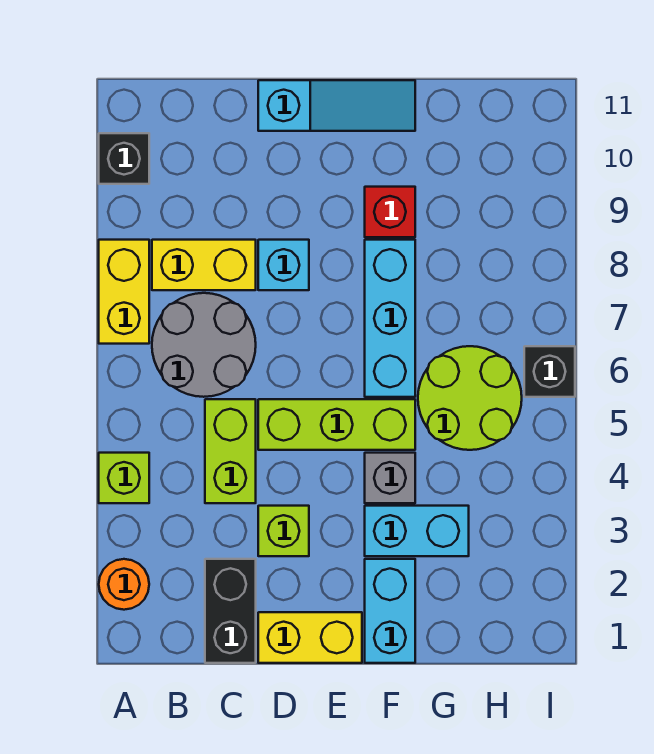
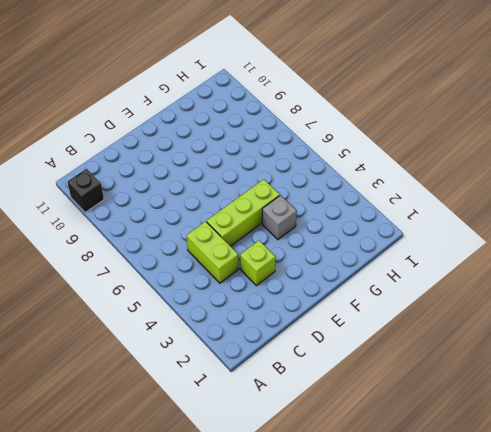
none -> orange round brick A2 level 1
none -> lime brick A4 level 1
none -> yellow brick A7:A8 level 1

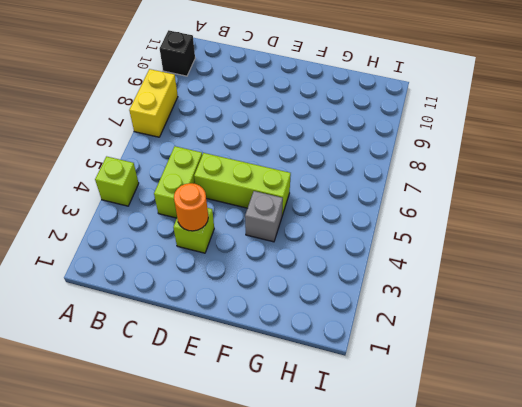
orange round brick D3 level 2 -> orange round brick A2 level 1
none -> grey round brick B6:C7 level 1
none -> yellow brick B8:C8 level 1
none -> black brick C1:C2 level 1

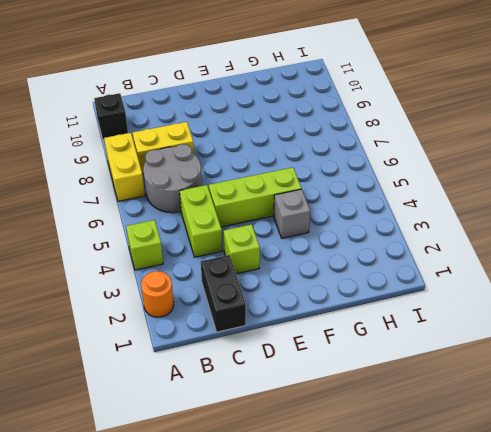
none -> yellow brick D1:E1 level 1
none -> cyan brick D8 level 1
none -> cyan slope D11:F11 level 1 top D

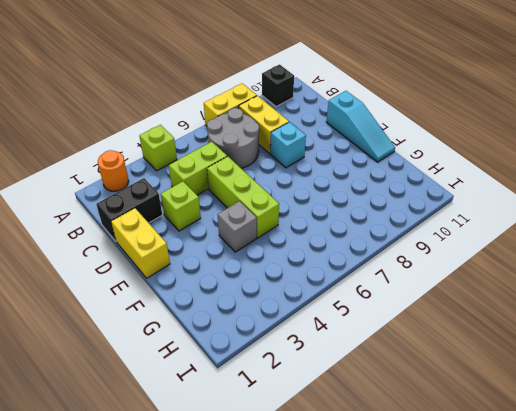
none -> cyan brick F1:F2 level 1
none -> cyan brick F3:G3 level 1
none -> cyan brick F6:F8 level 1

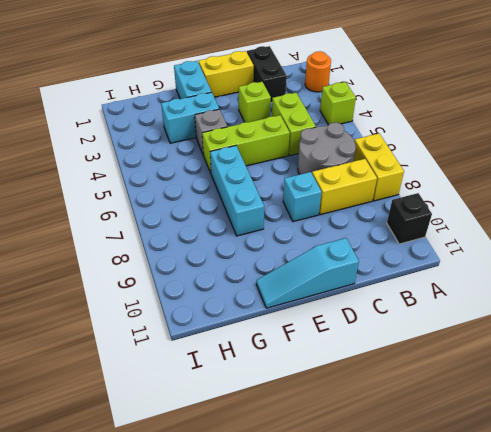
none -> red brick F9 level 1
none -> lime round brick G5:H6 level 1
none -> black brick I6 level 1

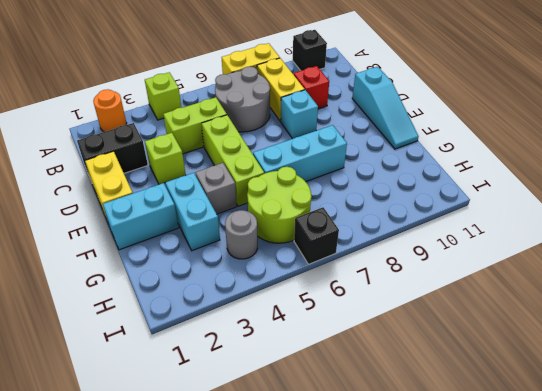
red brick C9 level 1 -> red brick F9 level 1
grey round brick H4 level 1 -> none

